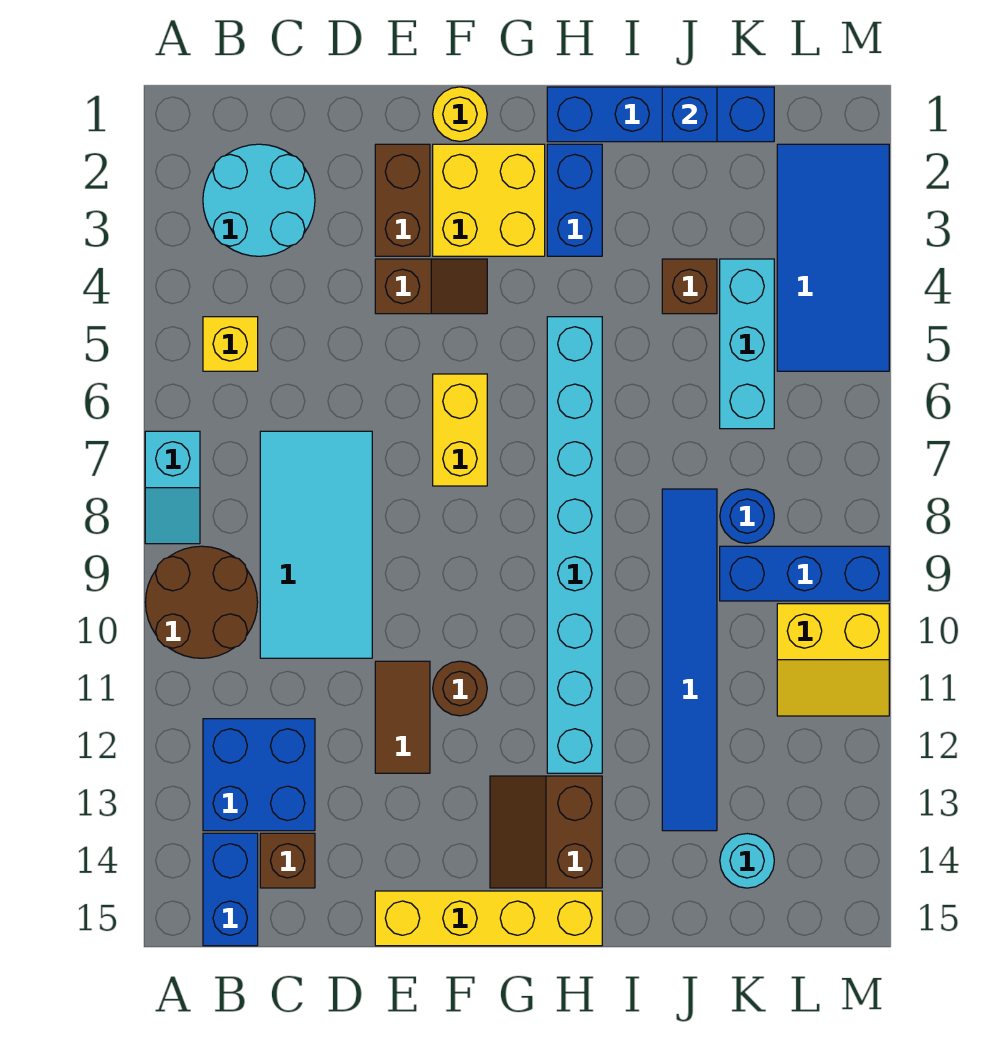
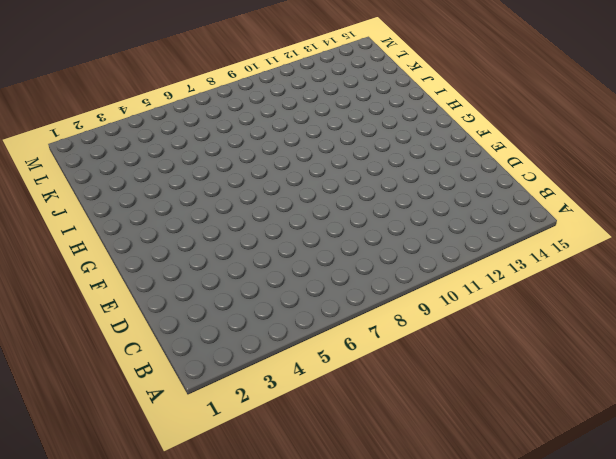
none -> cyan slope A7:A8 level 1 top 7
none -> brown round brick A9:B10 level 1
none -> cyan round brick B2:C3 level 1

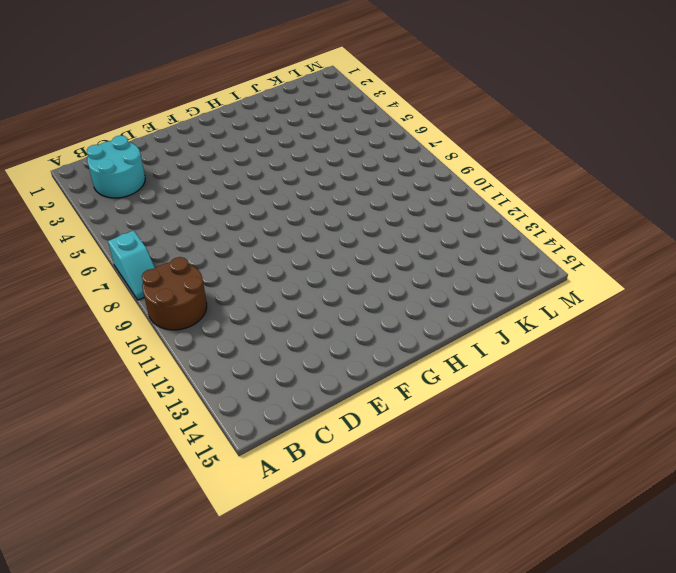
none -> yellow brick B5 level 1
none -> blue brick B12:C13 level 1
none -> blue brick B14:B15 level 1

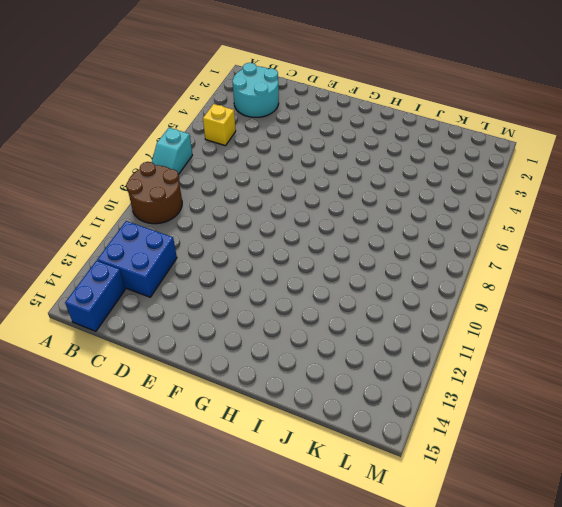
none -> cyan tile C7:D10 level 1
none -> brown brick C14 level 1
none -> brown brick E2:E3 level 1

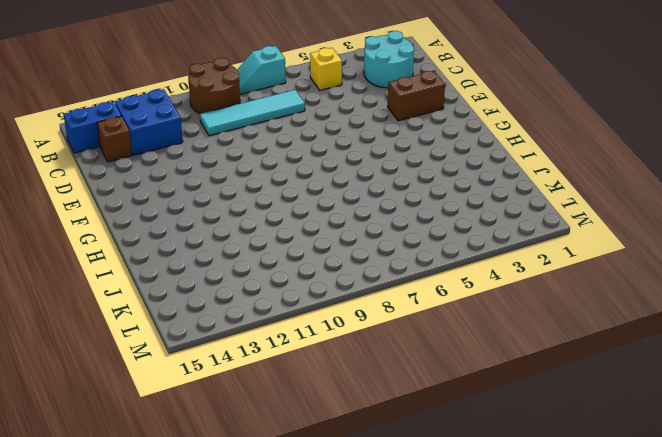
cyan tile C7:C10 level 1 -> cyan tile C7:D10 level 1
none -> brown slope E4:F4 level 1 top E
none -> brown tile E11:E12 level 1
none -> yellow brick E15:H15 level 1

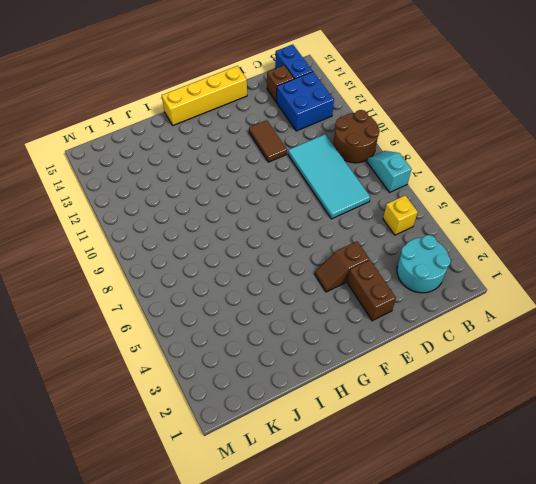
none -> yellow round brick F1 level 1
none -> yellow brick F2:G3 level 1
none -> yellow brick F6:F7 level 1

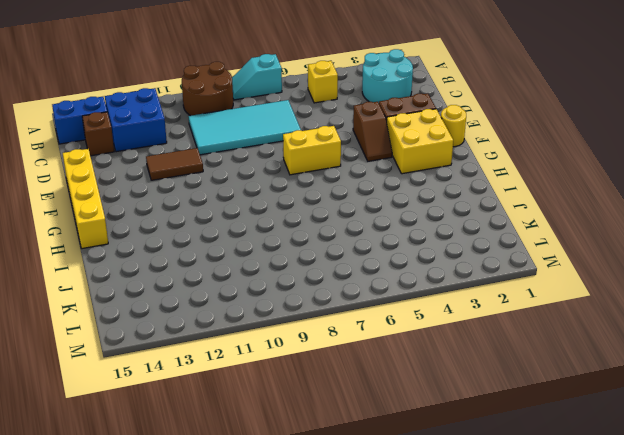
none -> brown round brick F11 level 1
none -> brown slope G13:H14 level 1 top H
none -> blue brick H1:K1 level 1

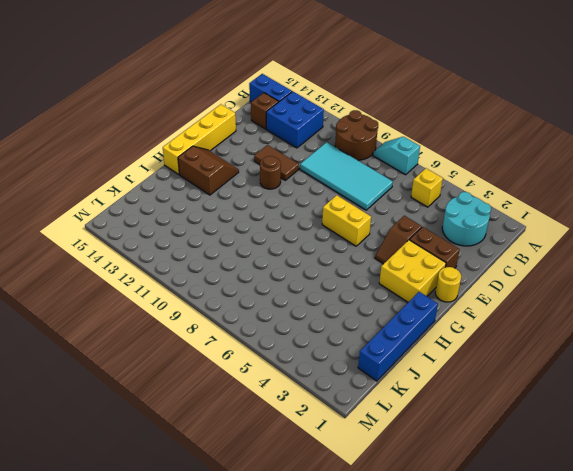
none -> blue brick H2:H3 level 1
none -> cyan brick H5:H12 level 1
none -> brown brick J4 level 1

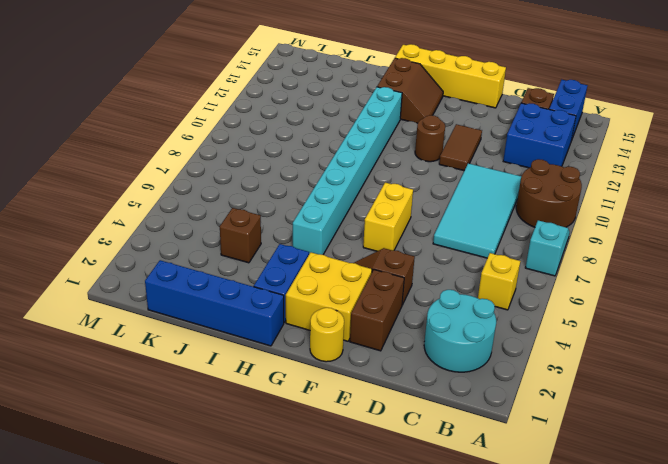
none -> blue tile J8:J13 level 1
none -> cyan brick K4:K6 level 1
none -> blue round brick K8 level 1

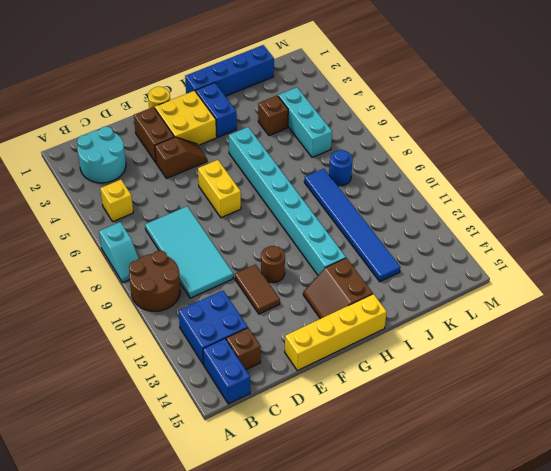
none -> blue brick K9:M9 level 1
none -> cyan round brick K14 level 1
none -> blue tile L2:M5 level 1

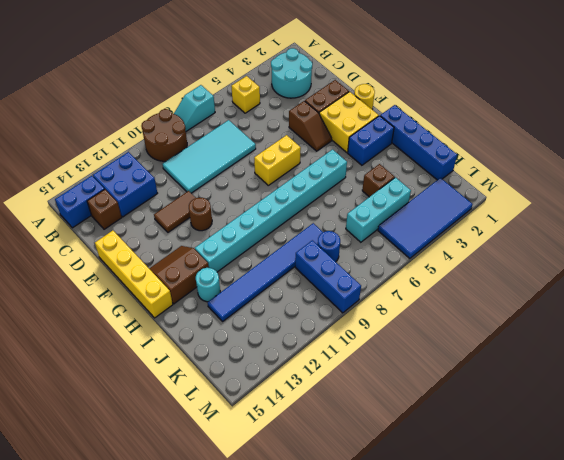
cyan round brick I13 level 1 -> cyan round brick K14 level 1
none -> yellow slope L10:M11 level 1 top 10
none -> blue brick J1 level 2

